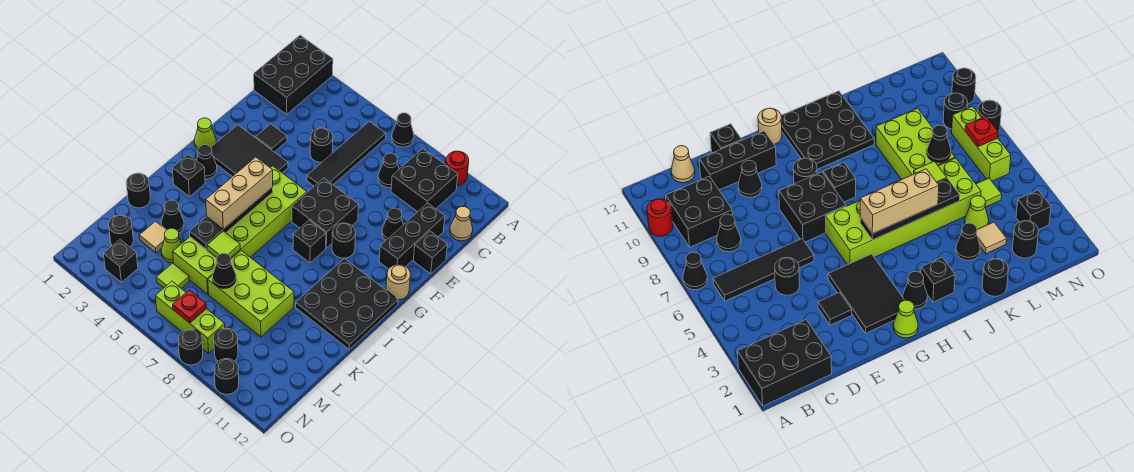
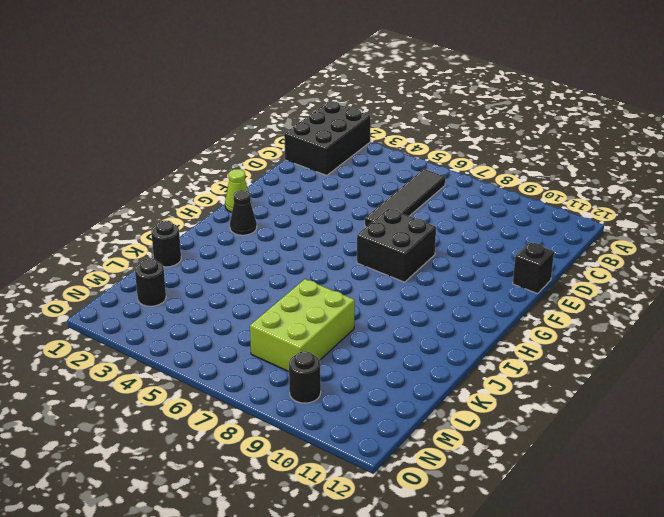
lime brick K7:M8 level 1 -> lime brick K7:L9 level 1
none -> black cone A7 level 1
none -> red round brick A10 level 1
none -> black brick B9:C10 level 1
none -> black cone C8 level 1

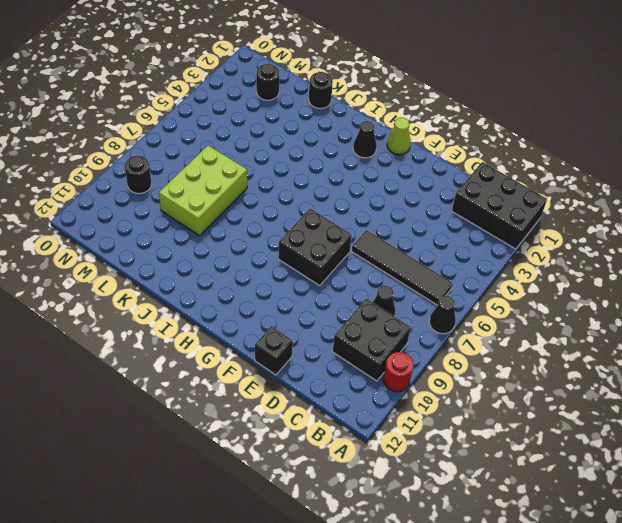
none -> tan cone C12 level 1
none -> black round brick D5 level 1
none -> black brick D11:F11 level 1
none -> black tile E3 level 1

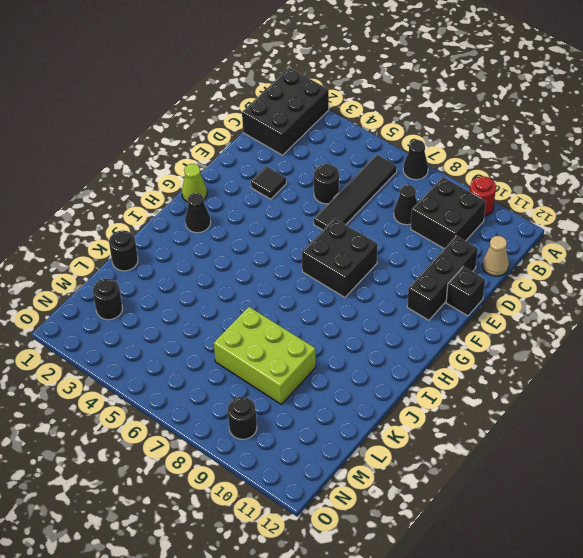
none -> black cone E10 level 1
none -> black tile F2:G4 level 1
none -> lime brick G5:L6 level 1
none -> black round brick G9 level 1

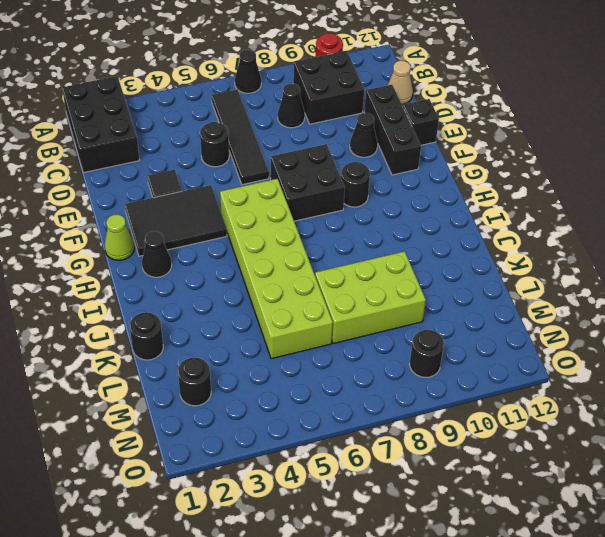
none -> tan round brick G12 level 1
none -> black brick H8 level 1
none -> black plate H10:J12 level 1
none -> black brick I2 level 1

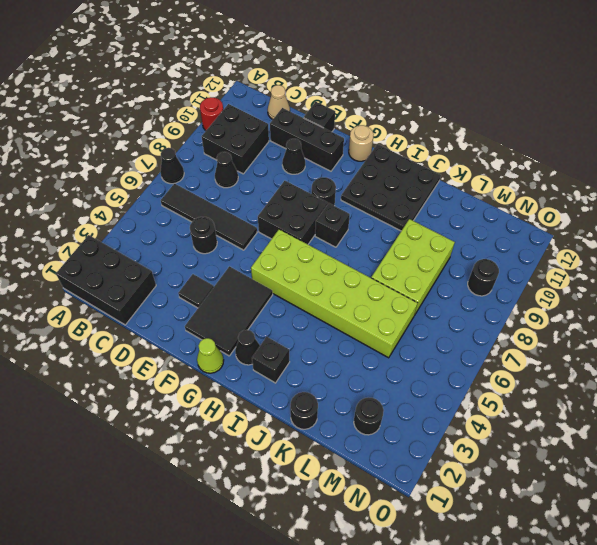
none -> black cone K3 level 1
none -> tan tile L3 level 1
none -> lime cone L4 level 1
none -> lime tile M5 level 1

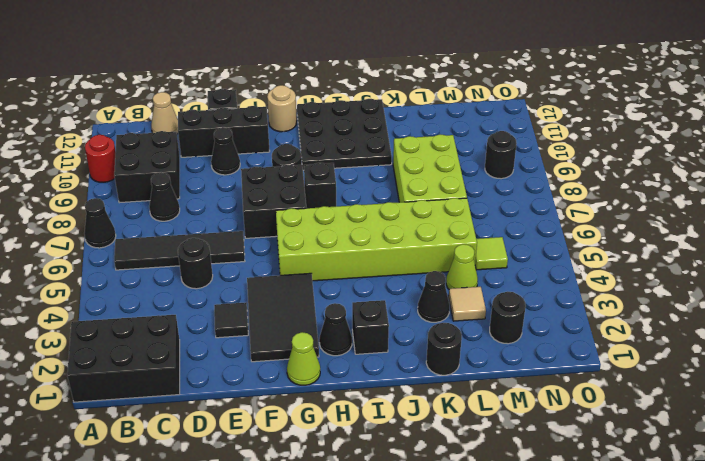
none -> black brick N3 level 1
none -> lime brick N6:N8 level 1
none -> black round brick O8 level 1
none -> black round brick O10 level 1

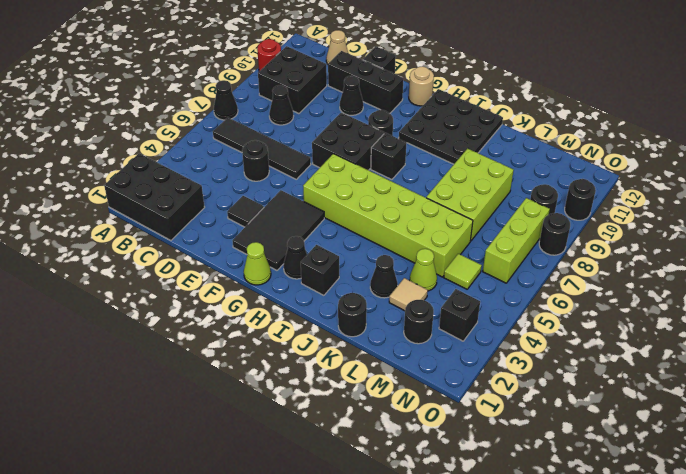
none -> black plate H5:K5 level 2
none -> lime tile K6 level 2
none -> black cone L7 level 2
none -> red plate N7 level 2

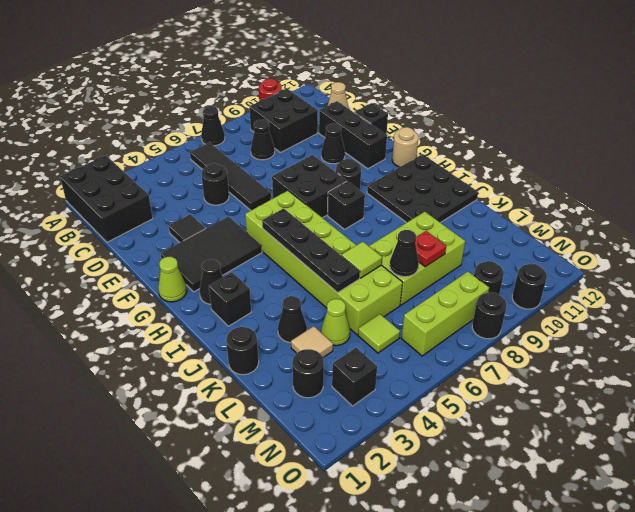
red plate L8 level 2 -> red plate N7 level 2
none -> tan brick H5:J5 level 3

